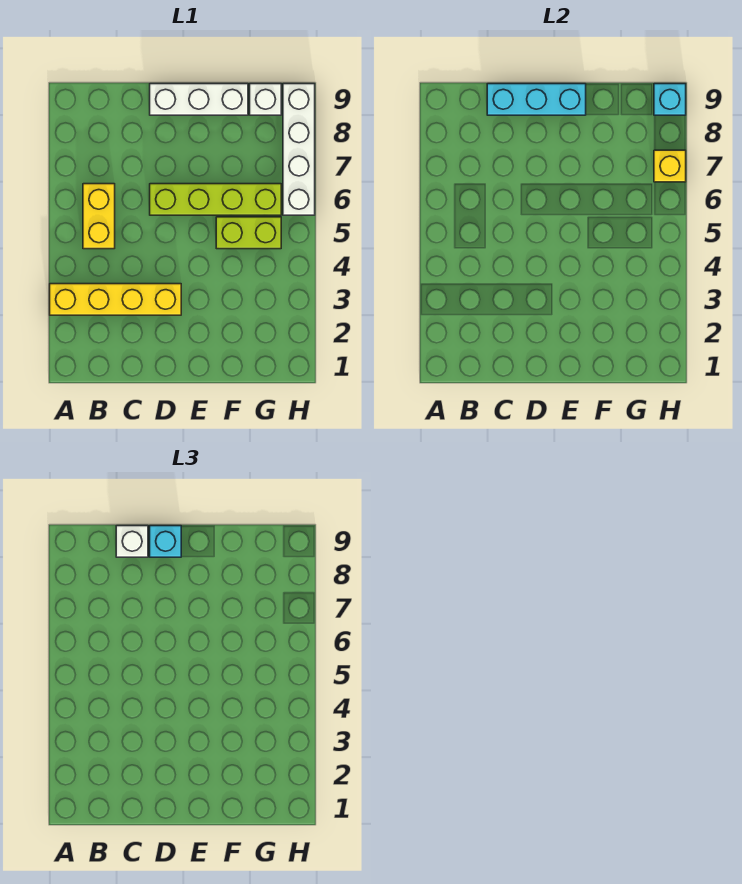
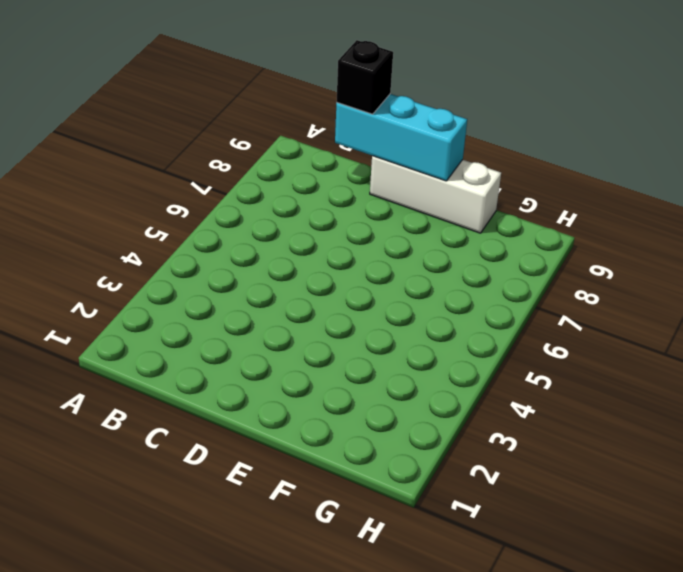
black brick C9 level 3 -> white brick C9 level 3
none -> yellow brick A3:D3 level 1
none -> yellow brick B5:B6 level 1
none -> lime brick D6:G6 level 1

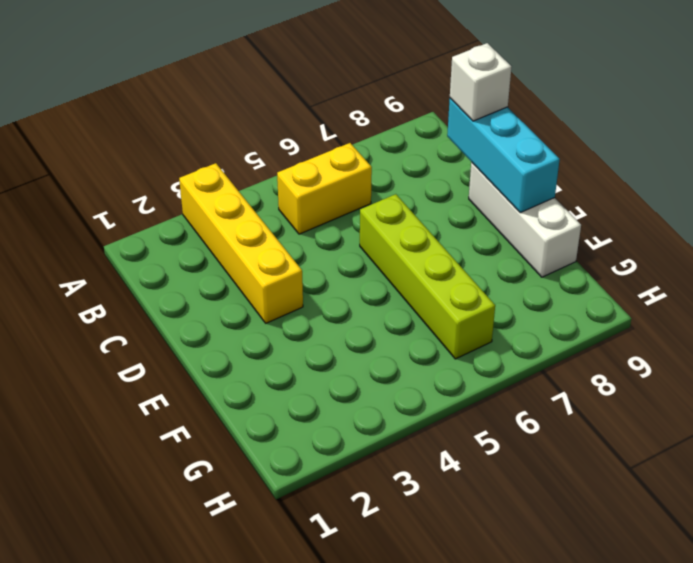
none -> lime brick F5:G5 level 1
none -> white brick G9 level 1
none -> white brick H6:H9 level 1

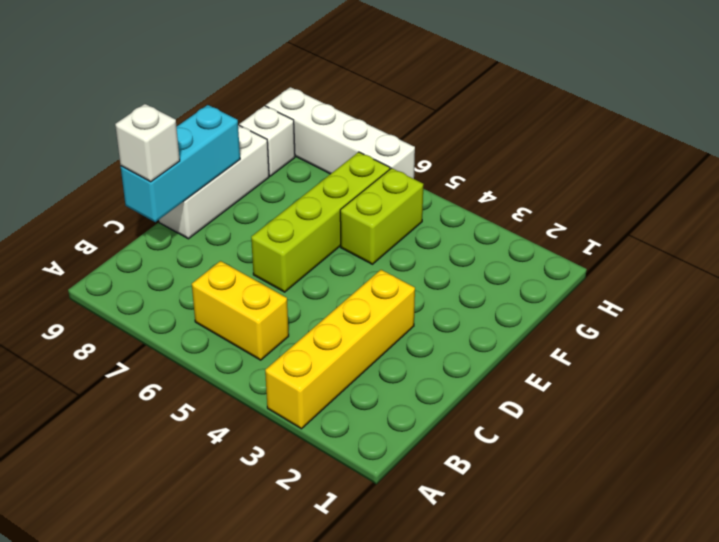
none -> yellow brick H7 level 2
none -> cyan brick H9 level 2
none -> cyan brick D9 level 3

